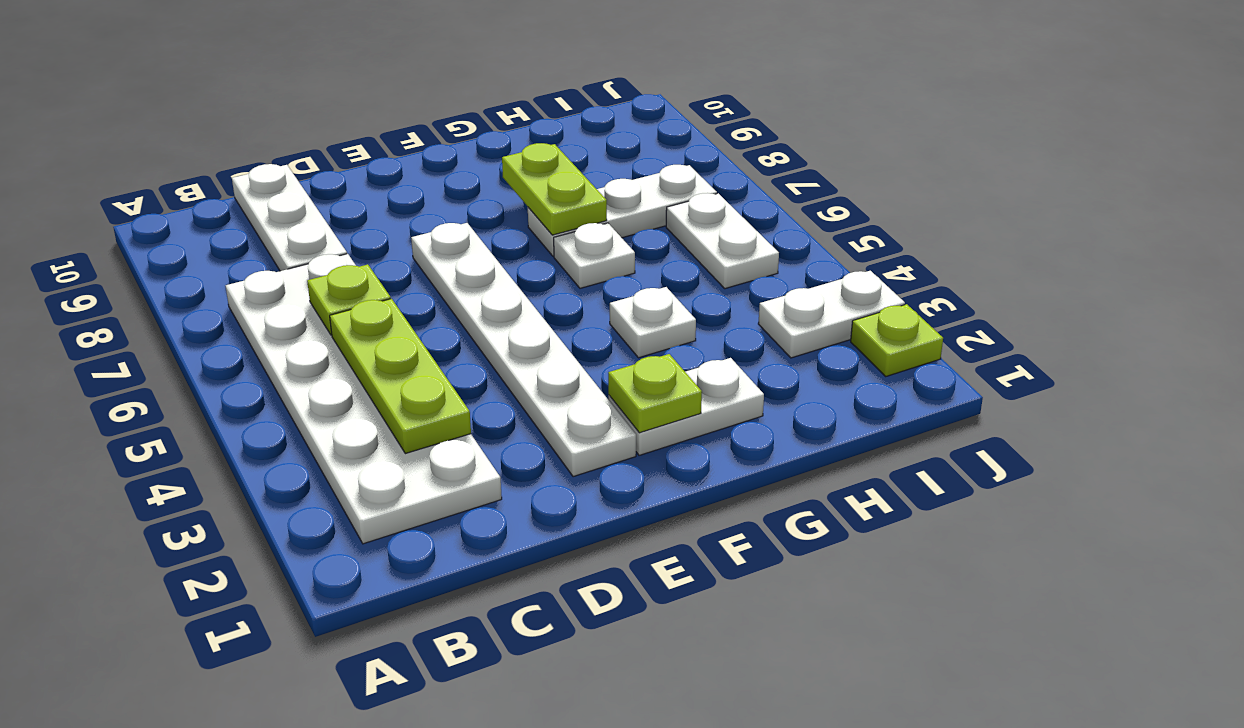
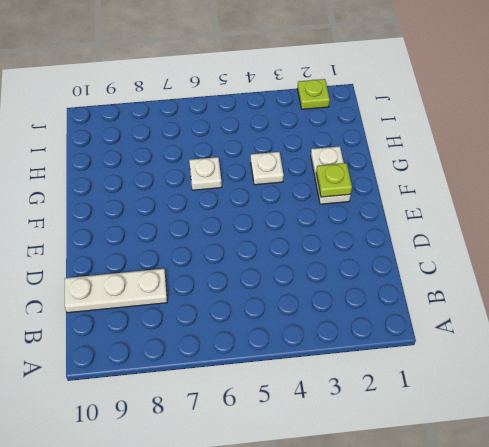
none -> white plate B2:C7 level 1
none -> white plate E2:E7 level 1
none -> white plate G7:I7 level 1

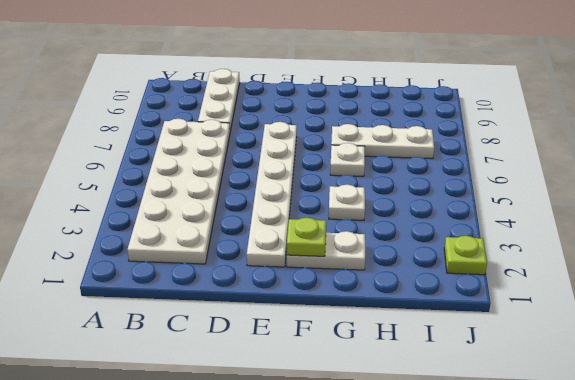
none -> white plate I3:J3 level 1
none -> white plate I5:I6 level 1
none -> lime plate C3:C5 level 2

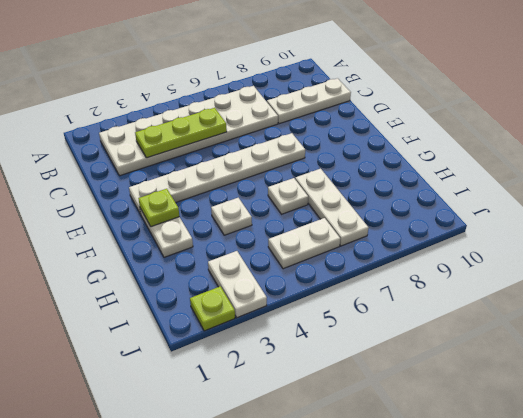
none -> lime plate C6 level 2
none -> lime plate G7:G8 level 2

